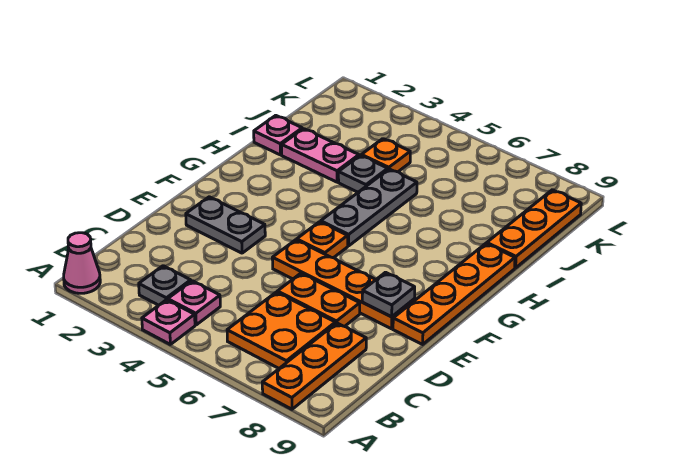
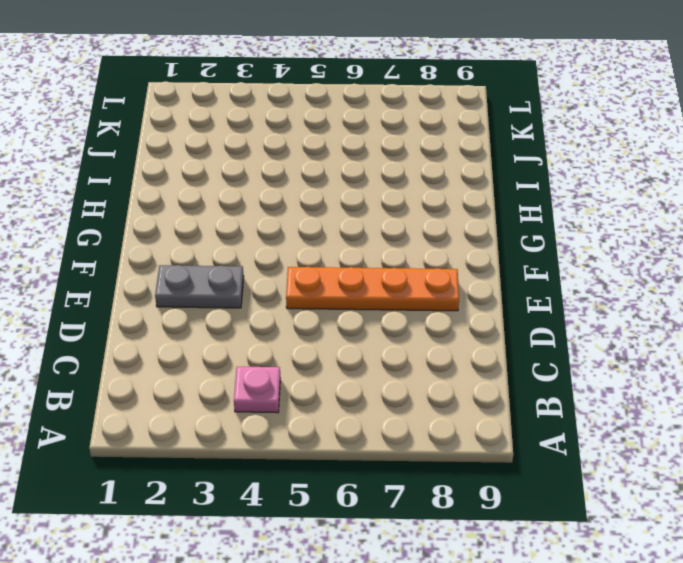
none -> pink cone A1 level 1
none -> pink plate A4 level 1
none -> orange plate A8:C8 level 1

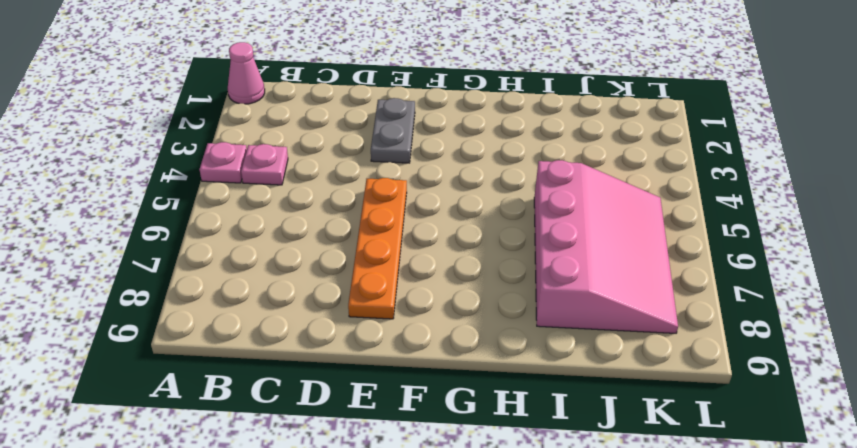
pink slope I5:K8 level 1 top I -> grey plate G5:I5 level 1
none -> orange plate A8:C8 level 1
none -> grey plate B3 level 1
none -> orange plate B6:C7 level 1

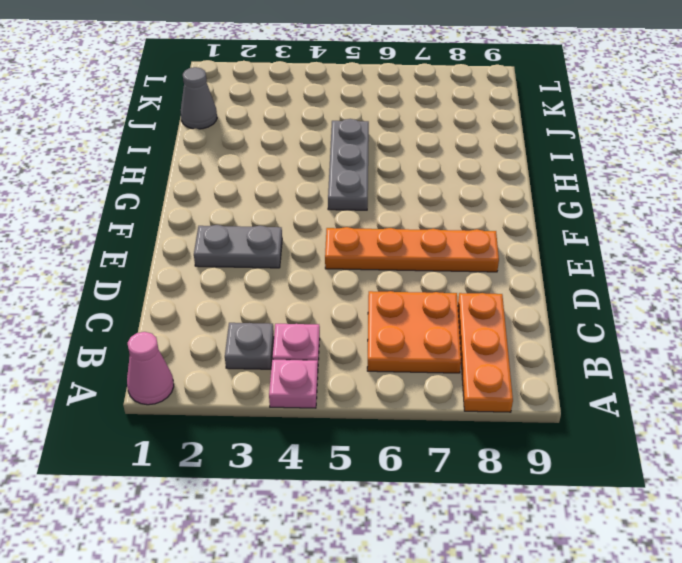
grey cone J1 level 1 -> none
none -> orange plate D6:D7 level 1
none -> orange plate E9:H9 level 1
none -> orange plate F5 level 1

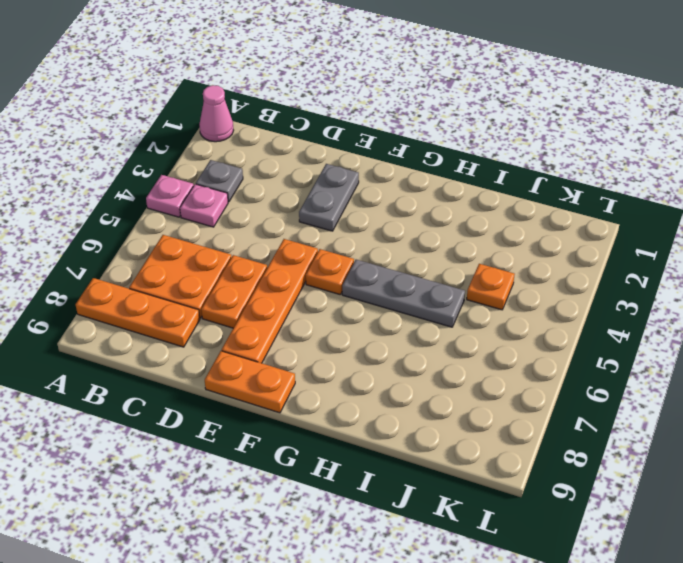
orange plate E9:F9 level 1 -> orange plate E9:H9 level 1
none -> pink plate I1 level 1
none -> pink plate I2:I3 level 1
none -> grey plate I4 level 1

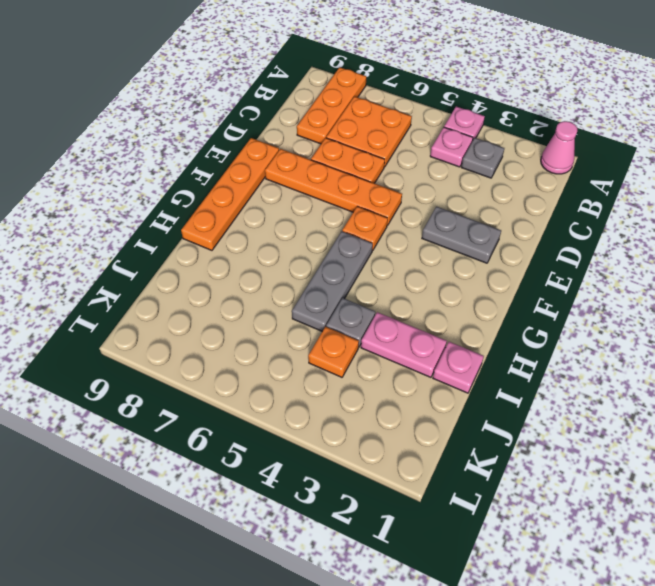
none -> orange plate I9:K9 level 1
none -> grey plate E8 level 2

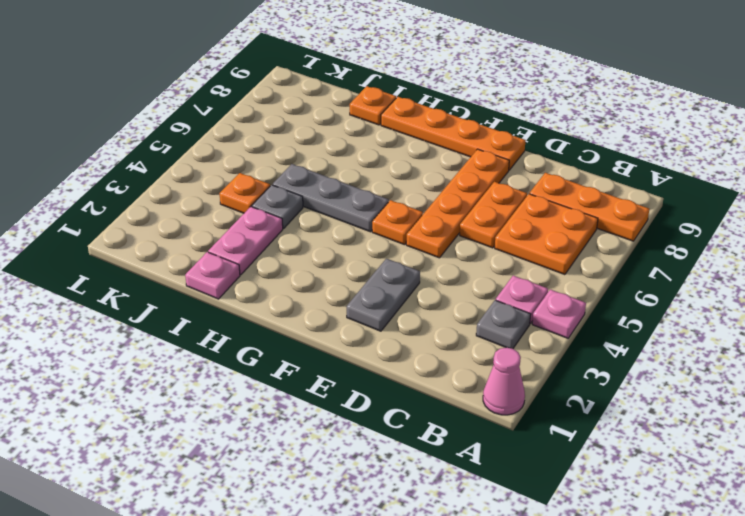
orange plate I9 level 1 -> orange plate I9:K9 level 1
none -> grey plate E8 level 2

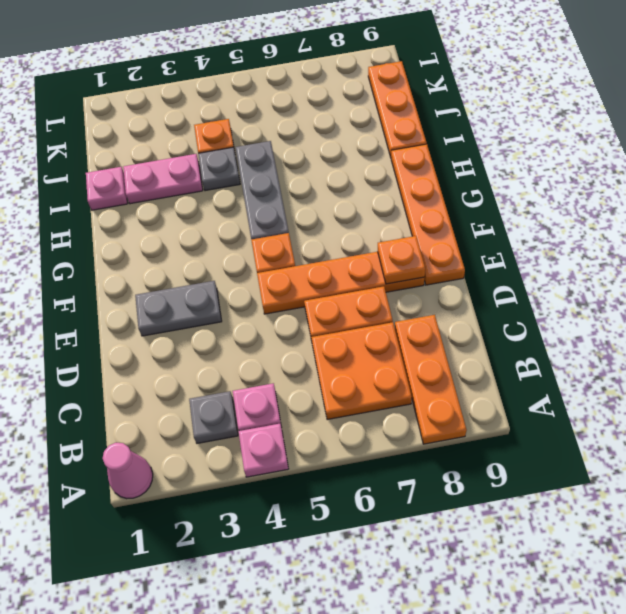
orange plate E8 level 2 -> grey plate E8 level 2

